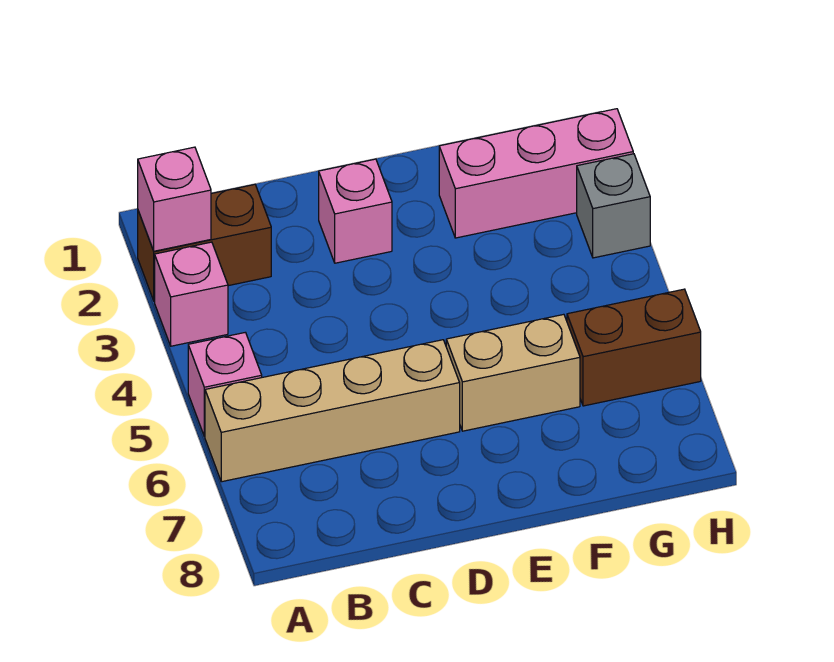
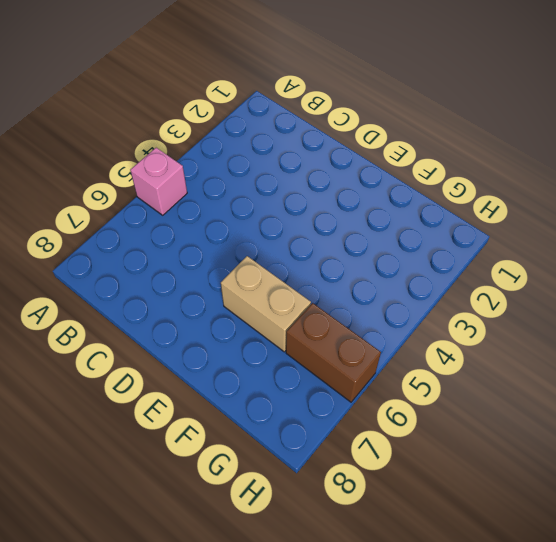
none -> brown brick A2:B2 level 1
none -> pink brick A3 level 1

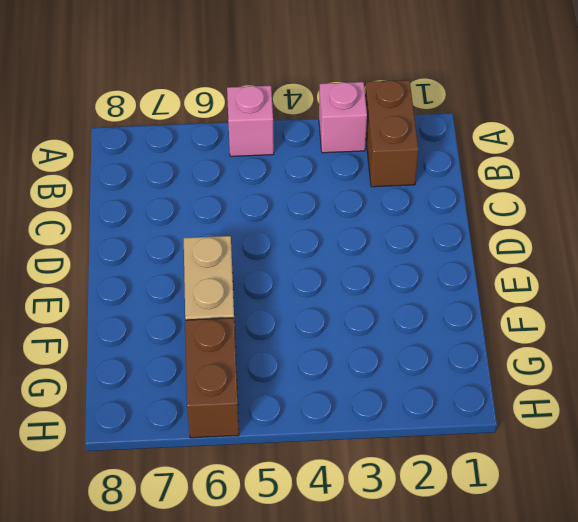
none -> tan brick A6:D6 level 1
none -> pink brick D2 level 1

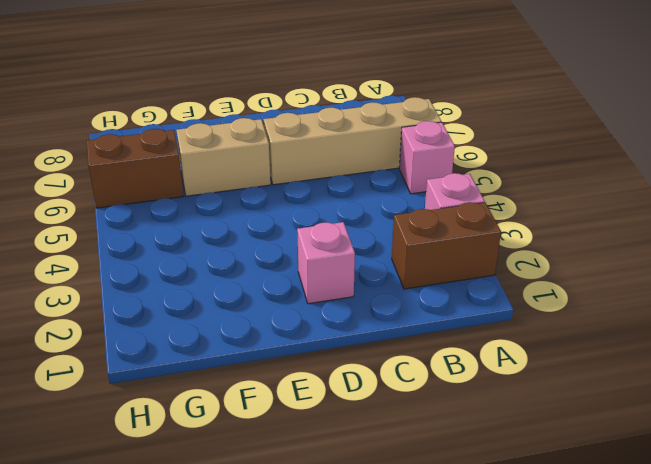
none -> pink brick F2:H2 level 1
none -> grey brick H3 level 1

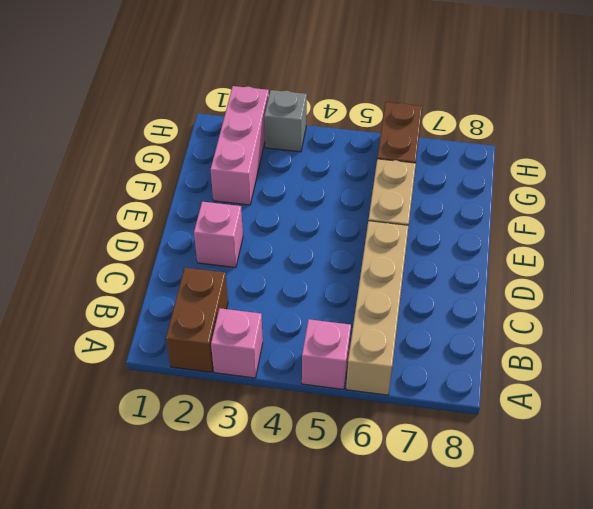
none -> pink brick A2 level 2

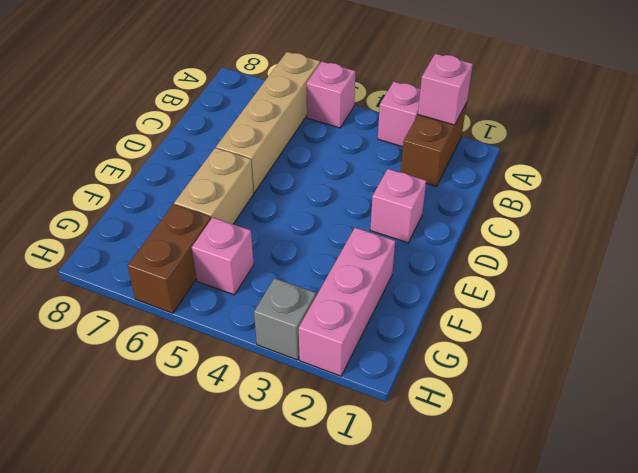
pink brick G5 level 1 -> none

